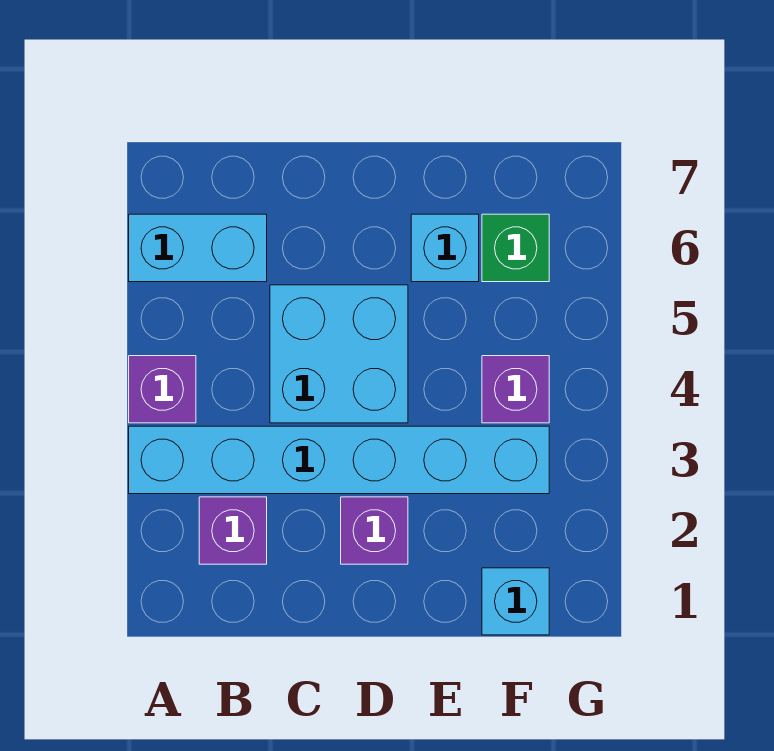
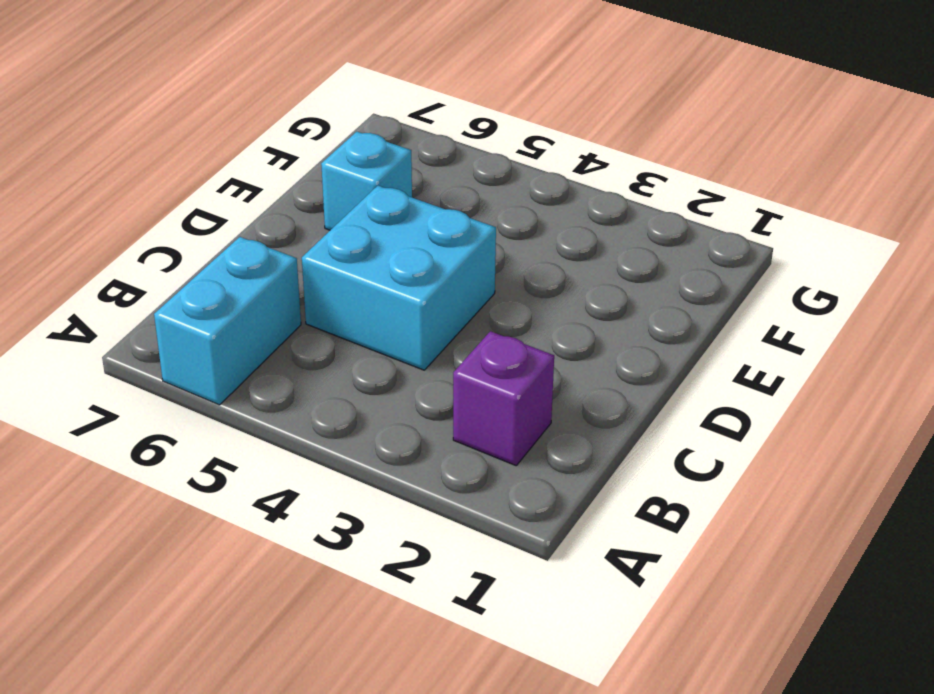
none -> cyan brick A3:F3 level 1
none -> purple brick A4 level 1

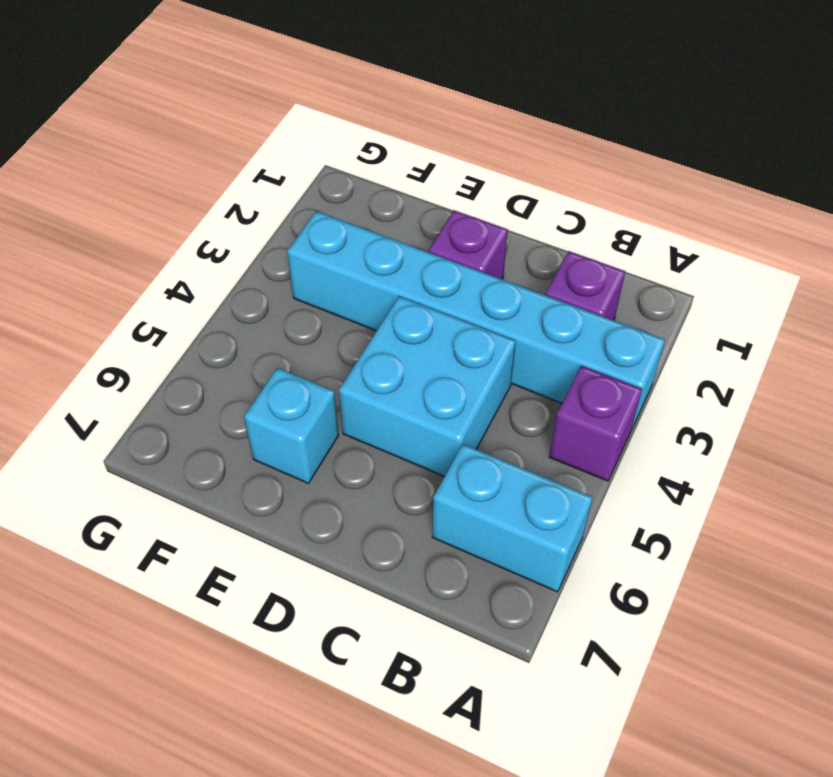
none -> cyan brick F1 level 1
none -> purple brick F4 level 1

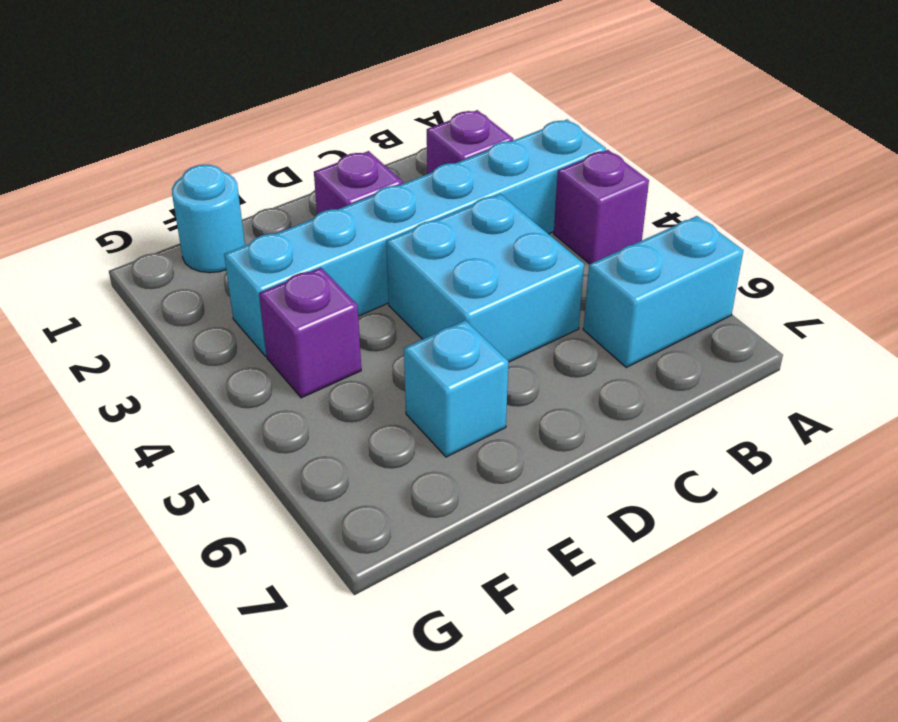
cyan round brick F1 level 1 -> cyan brick F1 level 1
none -> green brick F6 level 1

